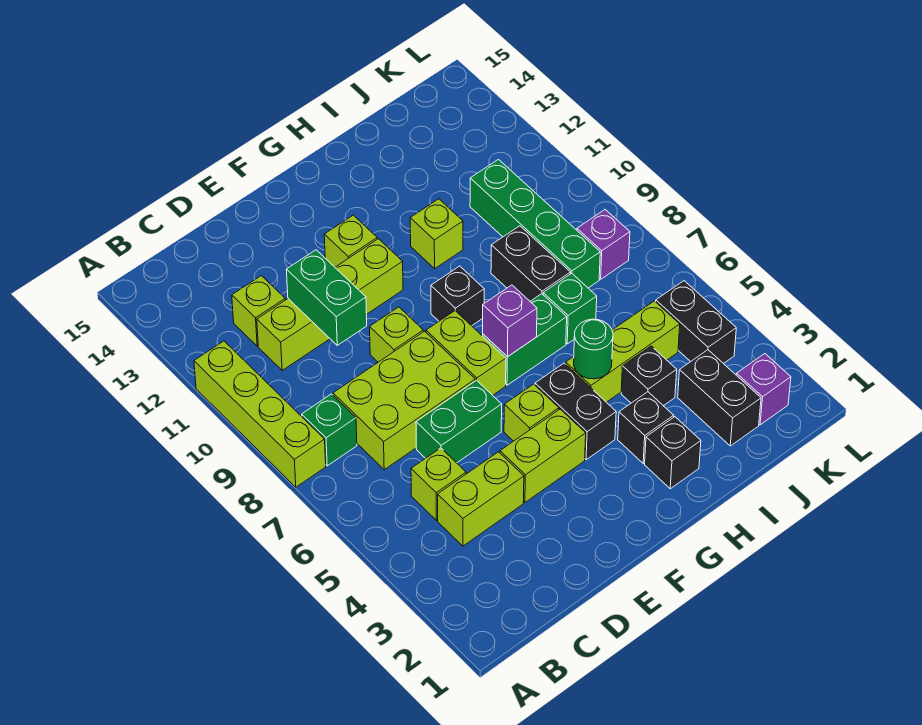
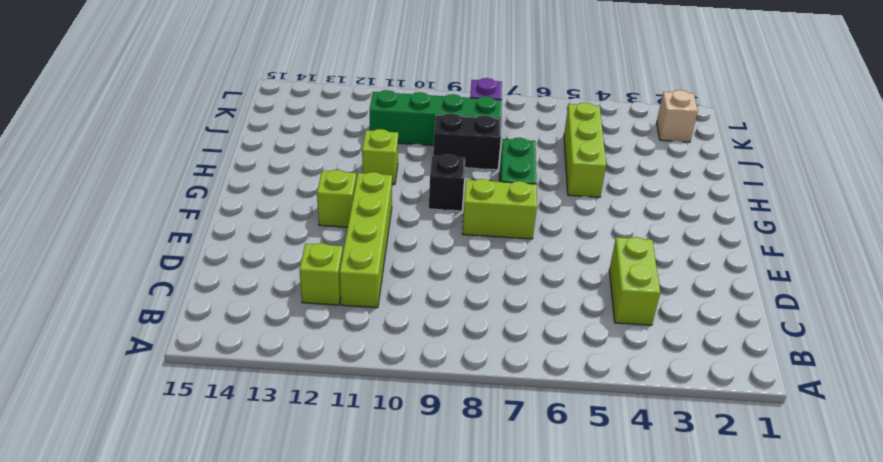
tan brick K2 level 1 -> purple brick K2 level 1
none -> lime brick A8:A11 level 1
none -> green brick B8 level 1
none -> lime brick C5 level 1
none -> lime brick C7:E8 level 1

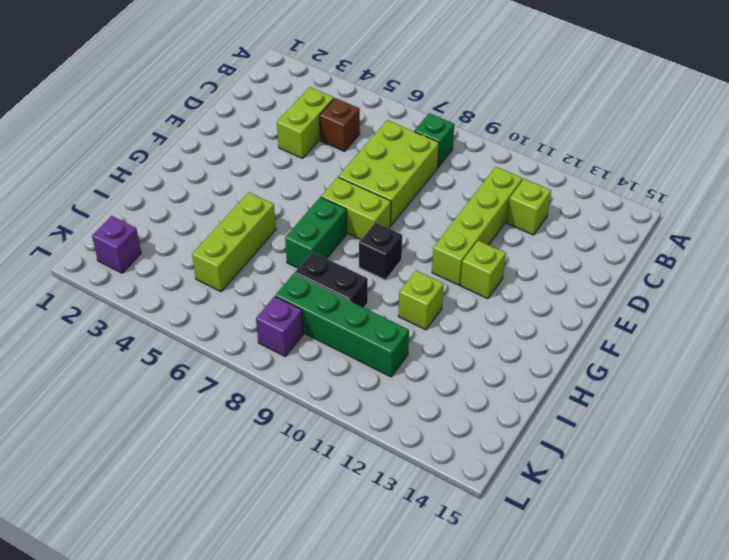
brown brick C5 level 1 -> lime brick C5 level 1
none -> lime brick A8:A11 level 1
none -> green brick D6:E6 level 1
none -> lime brick E4:F4 level 1
none -> lime brick E9 level 1

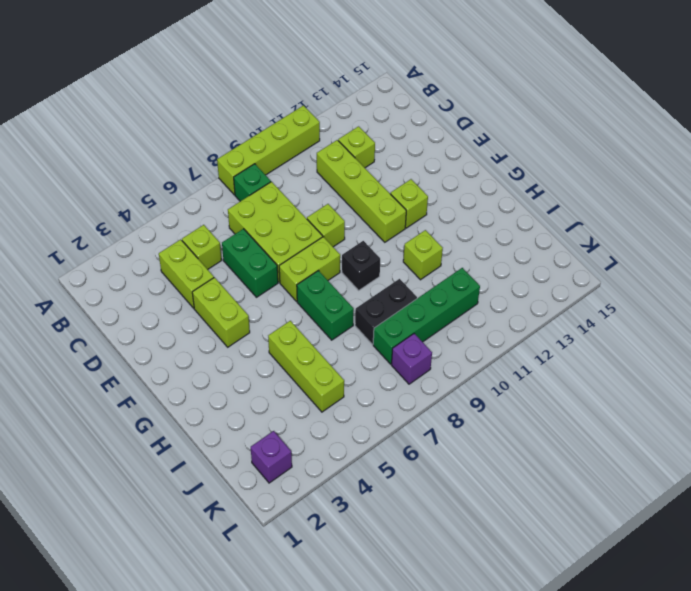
none -> lime brick F5 level 1
none -> black brick G4:G5 level 1
none -> black brick H2 level 1
none -> black brick H3 level 1

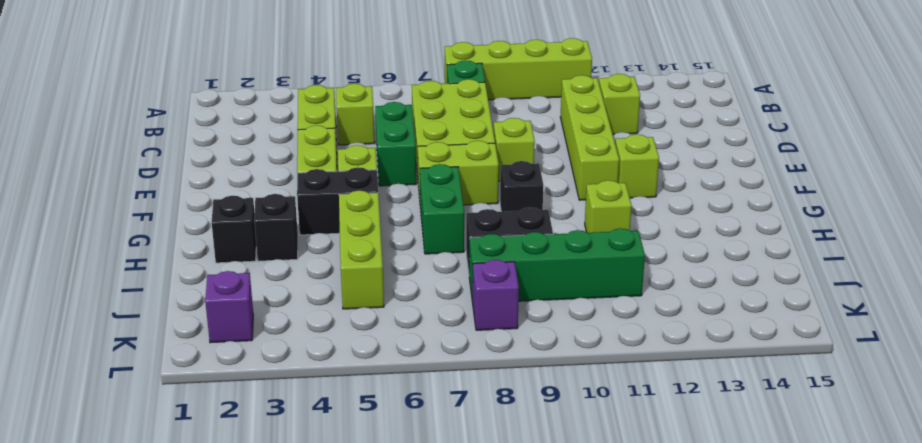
none -> black brick I4 level 1
none -> green brick I7 level 1
none -> black brick J2:J3 level 1
none -> black brick K4:K5 level 1

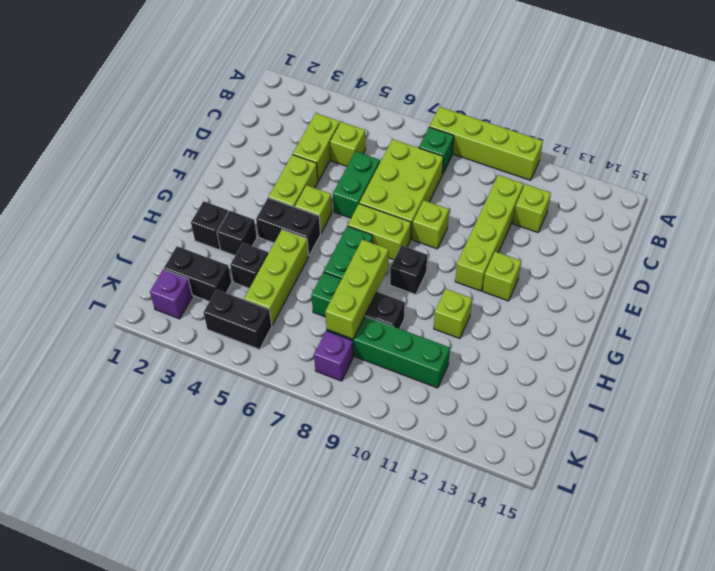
lime brick H8:J8 level 2 -> none
none -> green brick D10:D11 level 2
none -> purple brick G7 level 2
none -> green round brick H5 level 2

